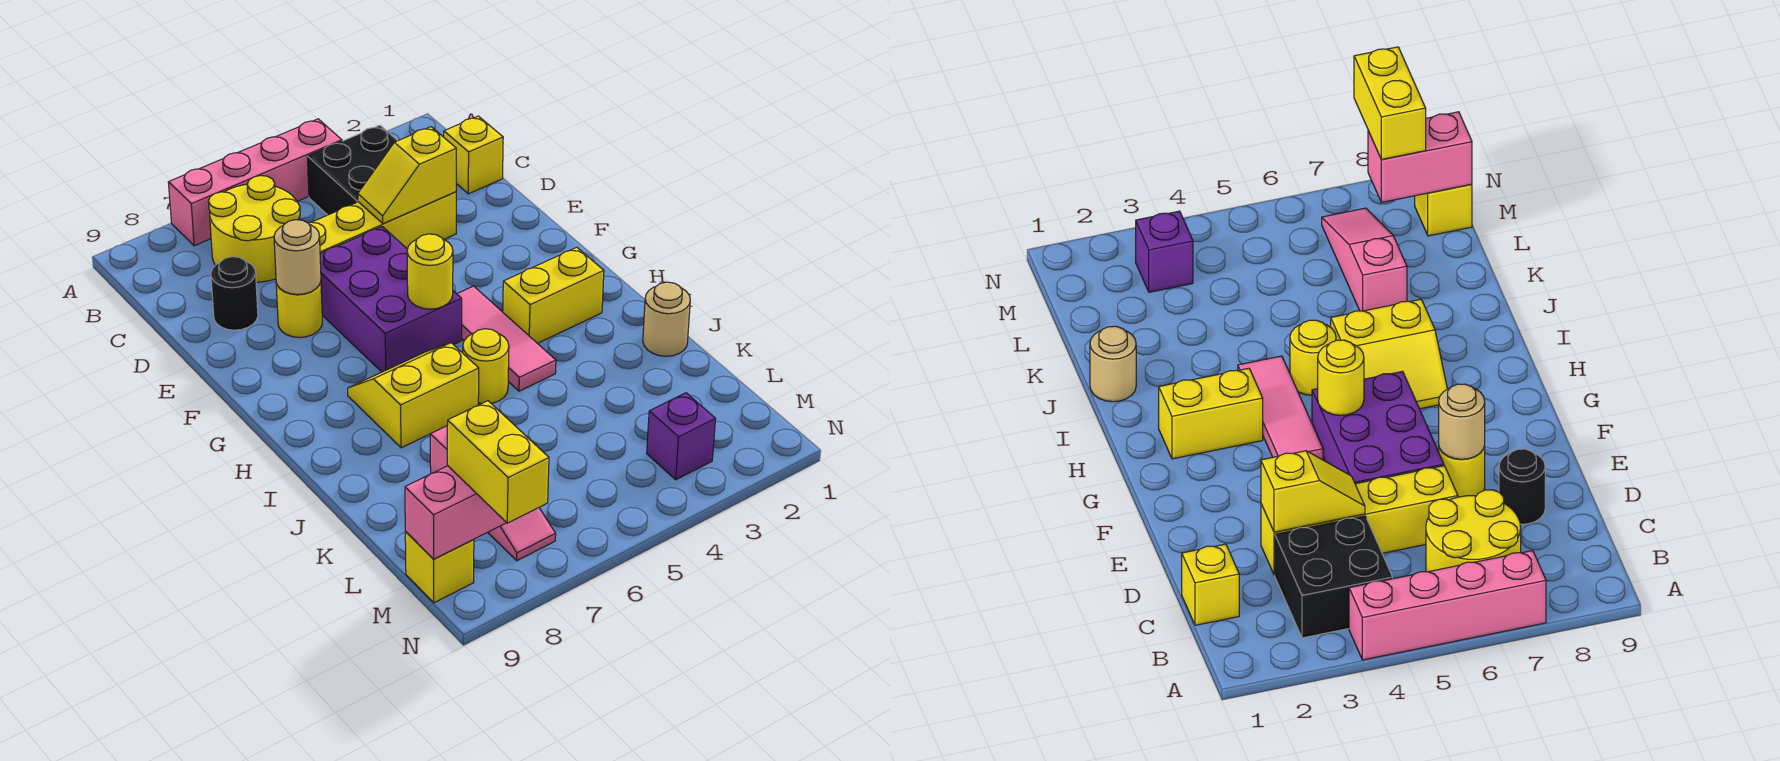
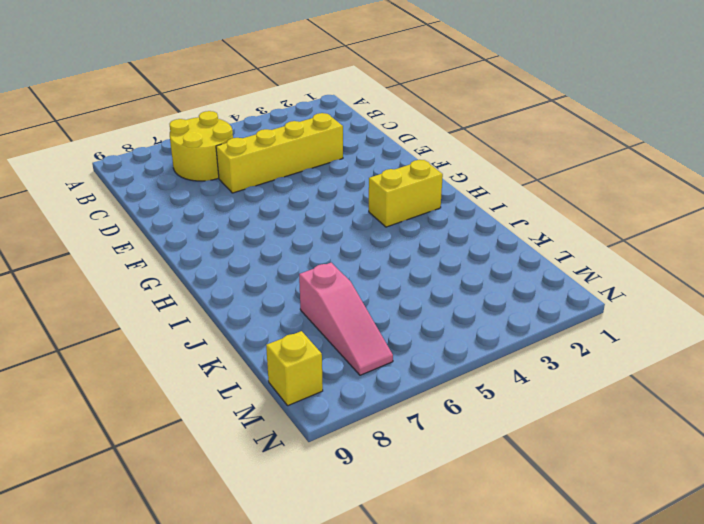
none -> pink brick A4:A7 level 1
none -> black brick B3:C4 level 1
none -> yellow brick C1 level 1

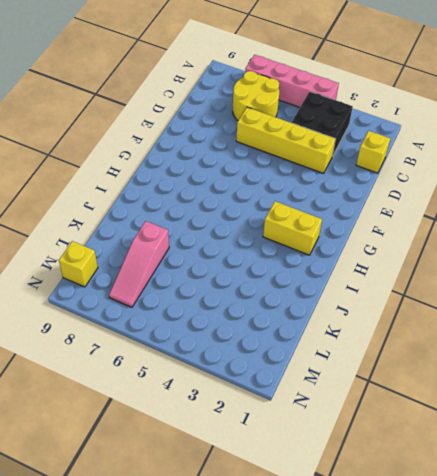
none -> black round brick D8 level 1
none -> purple brick E5:G6 level 1
none -> yellow round brick E7 level 1

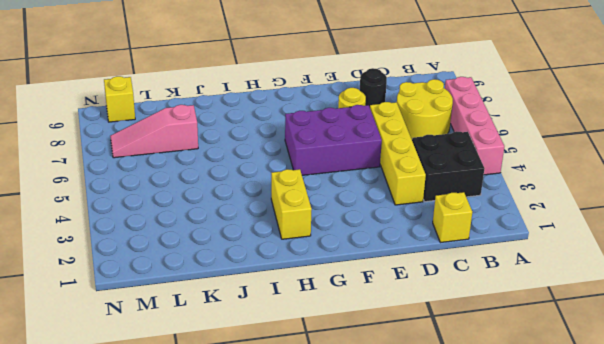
none -> pink tile G4:I4 level 1
none -> yellow slope H6:I7 level 1 top I
none -> yellow round brick I5 level 1

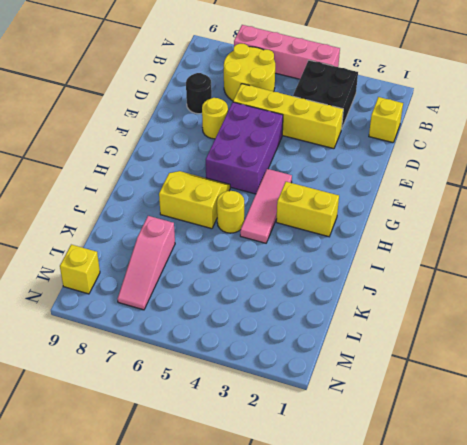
none -> tan round brick J1 level 1
none -> purple brick M3 level 1
none -> yellow slope D3:D4 level 2 top 3

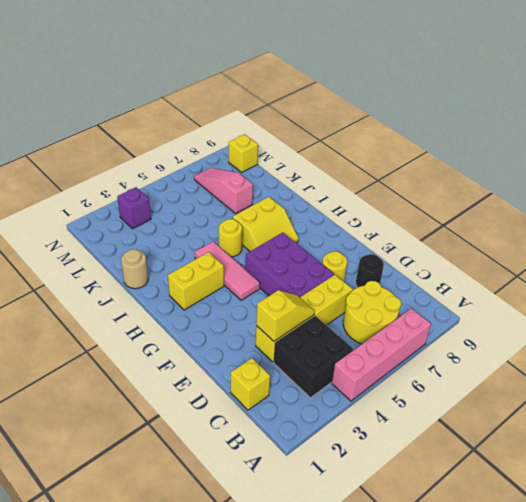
none -> tan round brick E7 level 2
none -> yellow round brick G5 level 2
none -> pink brick M8:M9 level 2

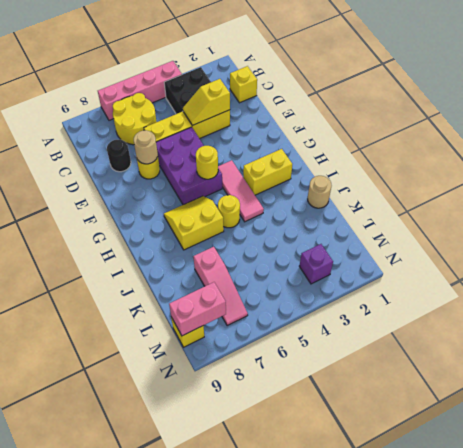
none -> yellow brick M8:N8 level 3

